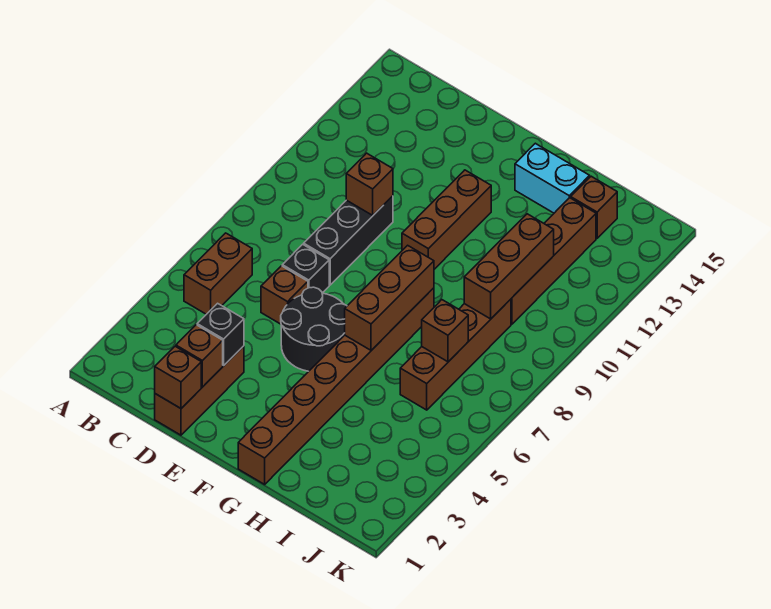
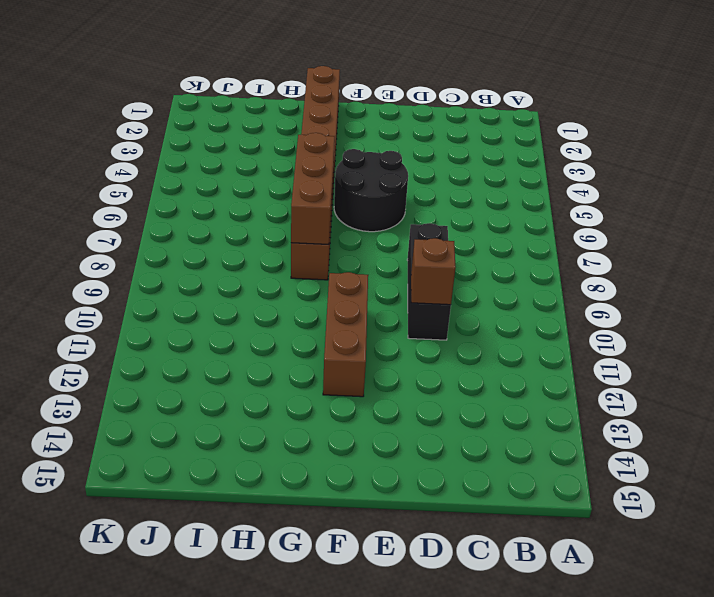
none -> brown brick B5:B6 level 1
none -> brown brick D1:D3 level 1
none -> brown brick D6 level 1

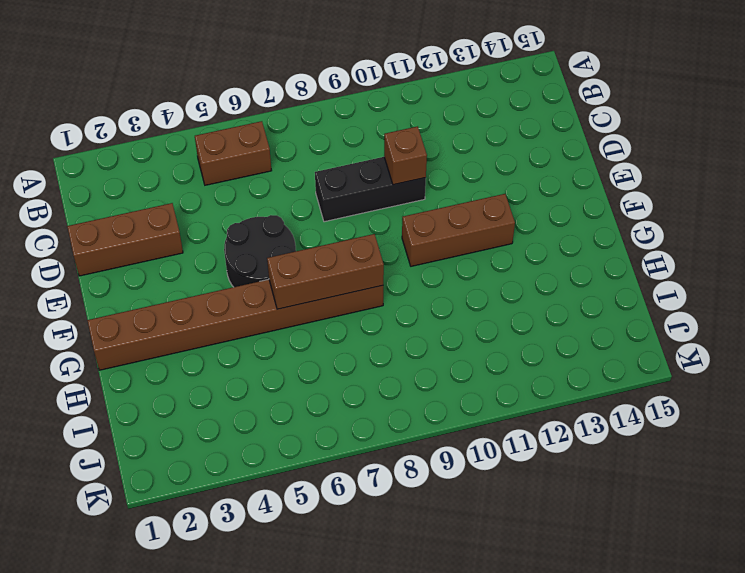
none -> brown brick D6 level 1
none -> black brick D7 level 1
none -> cyan brick G14:H14 level 1

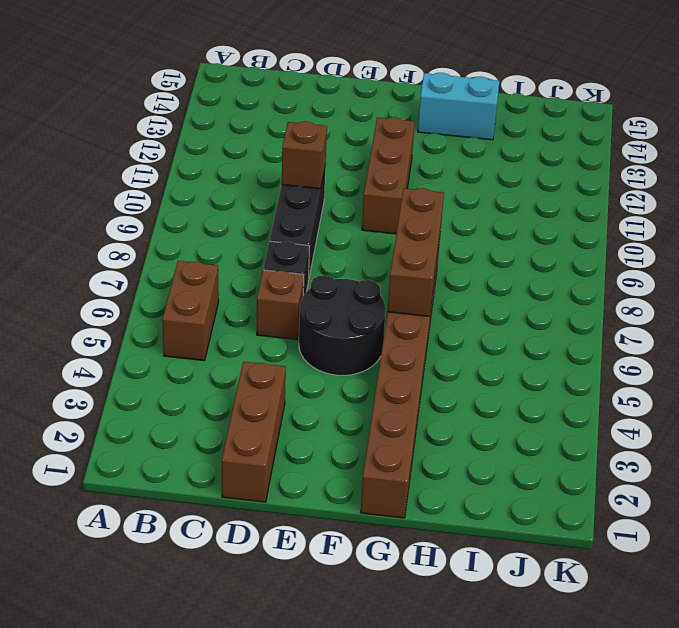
none -> brown brick I6:I9 level 1
none -> brown brick I10:I13 level 1
none -> brown brick I14 level 1

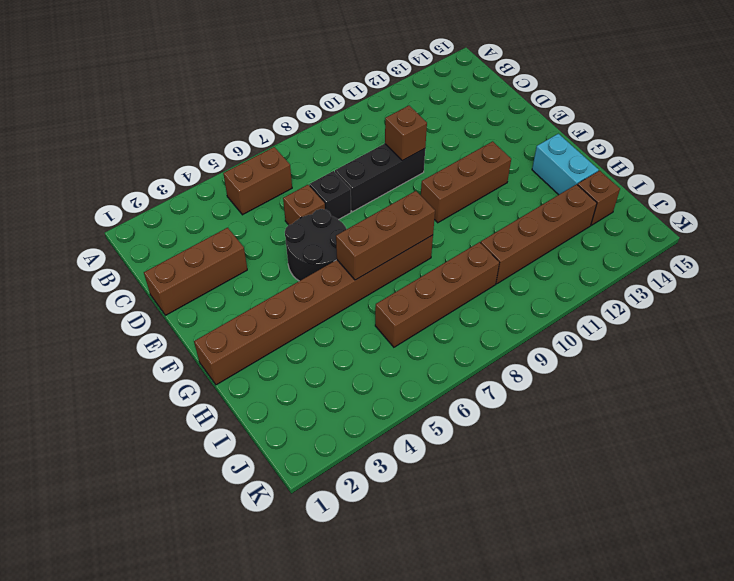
none -> brown brick D1 level 2
none -> brown brick D2 level 2
none -> black brick D3 level 2

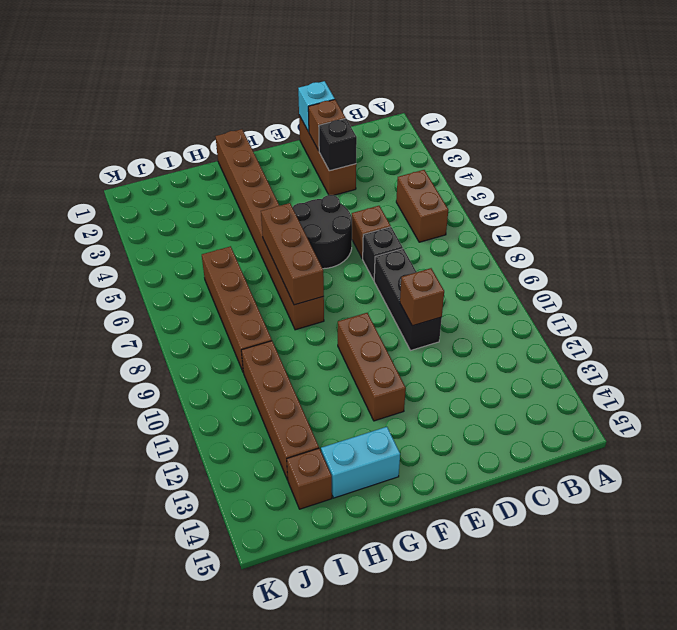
cyan brick D1 level 2 -> brown brick D1 level 2
none -> brown brick I7 level 2
none -> brown brick I9:I11 level 2

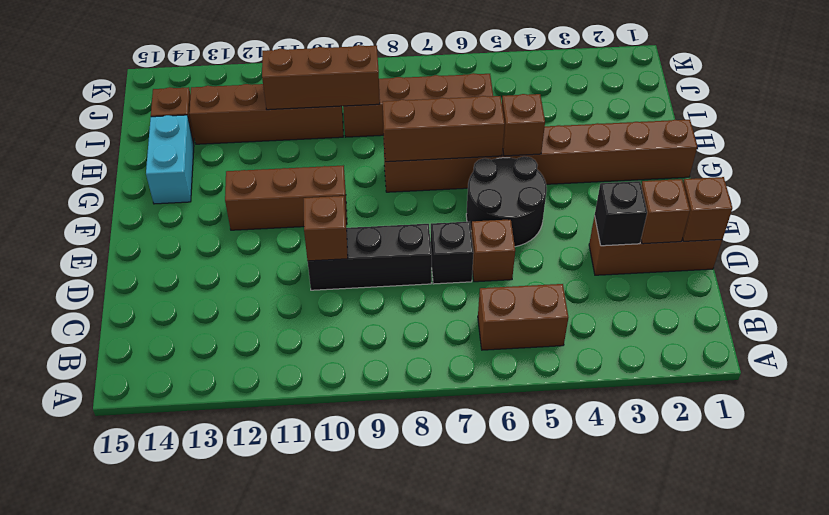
brown brick G5 level 2 -> brown brick I7 level 2

